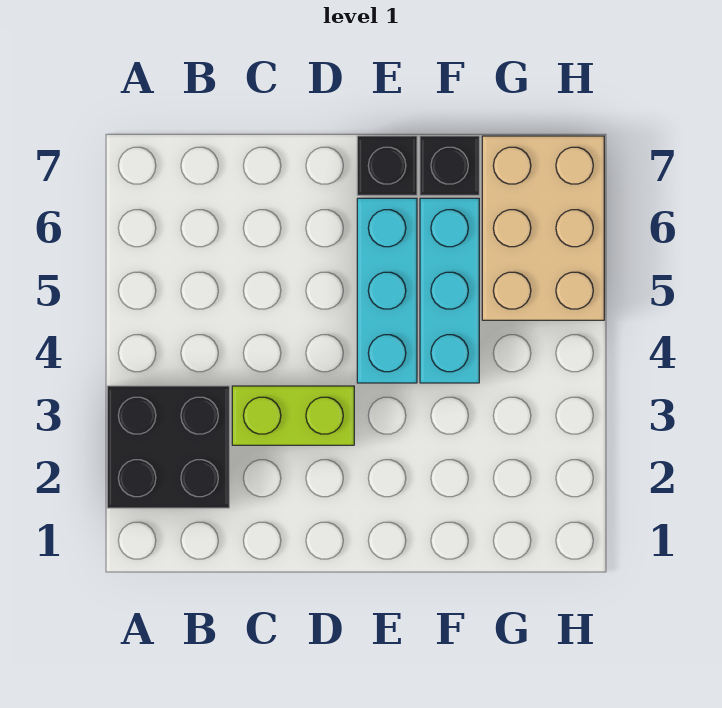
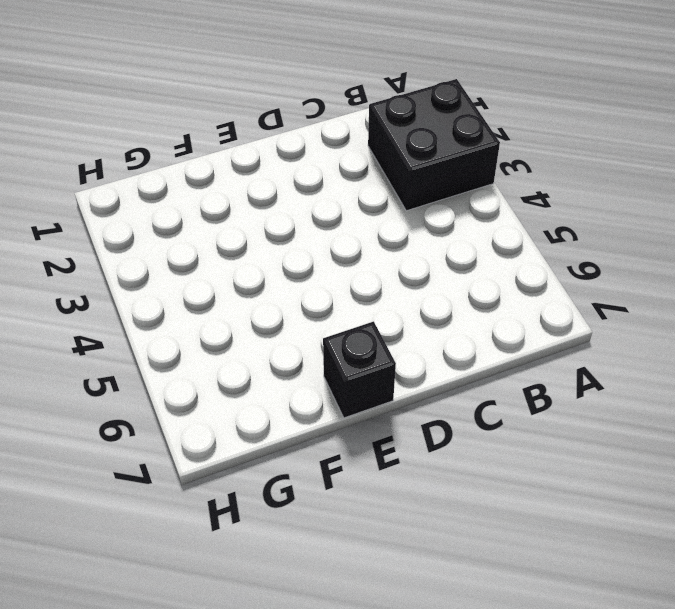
none -> lime brick C3:D3 level 1
none -> cyan brick E4:E6 level 1

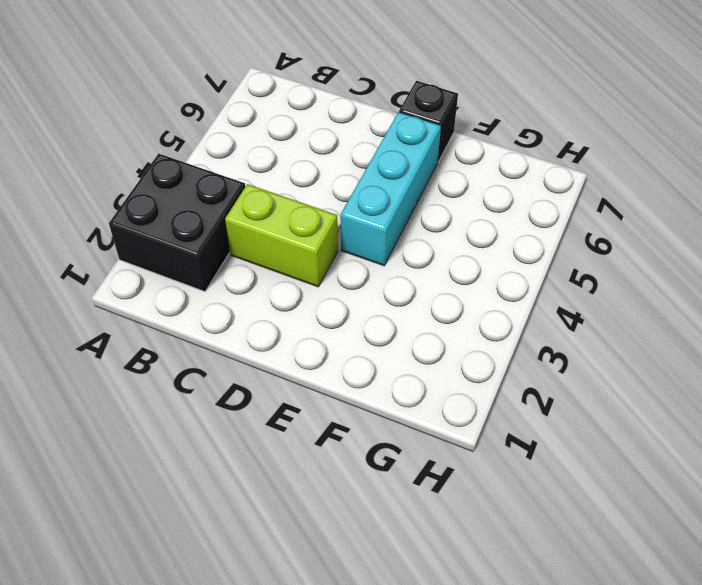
none -> cyan brick F4:F6 level 1
none -> black brick F7 level 1

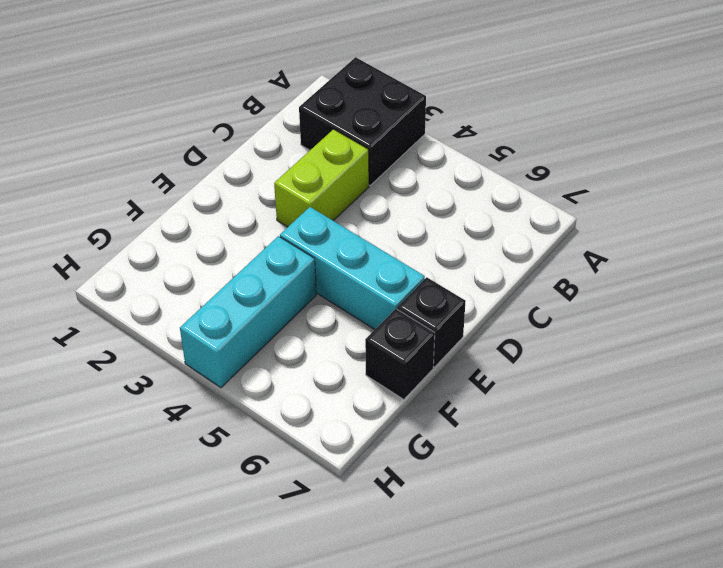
cyan brick F4:H4 level 1 -> cyan brick F4:F6 level 1
none -> tan brick G5:H7 level 1

